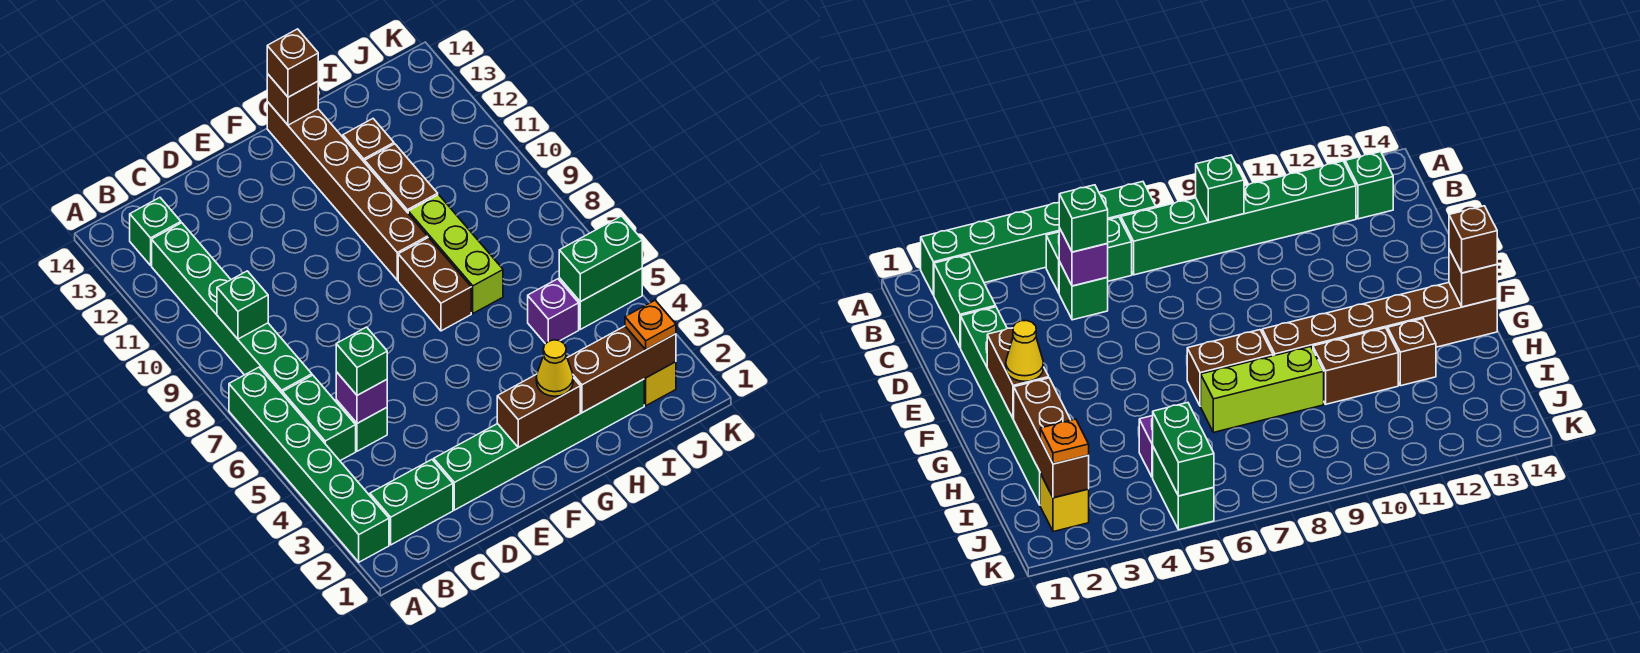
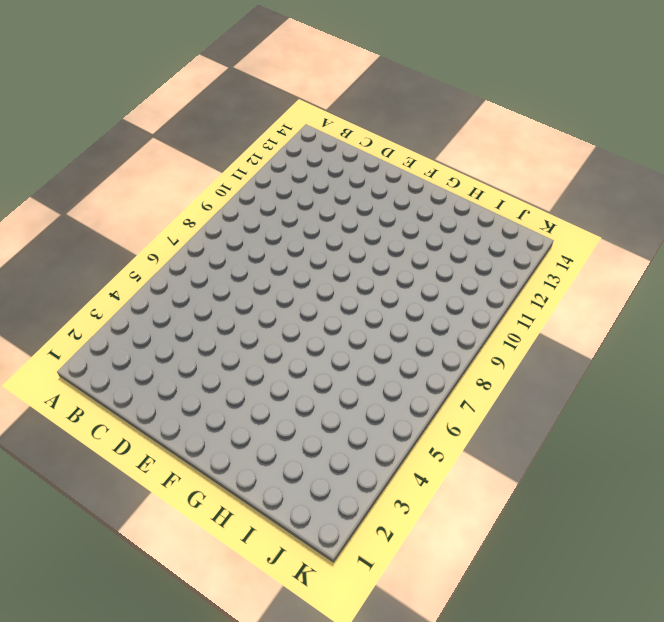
none -> green brick A2:A7 level 1
none -> green brick B2:C2 level 1
none -> green brick B5:B6 level 1

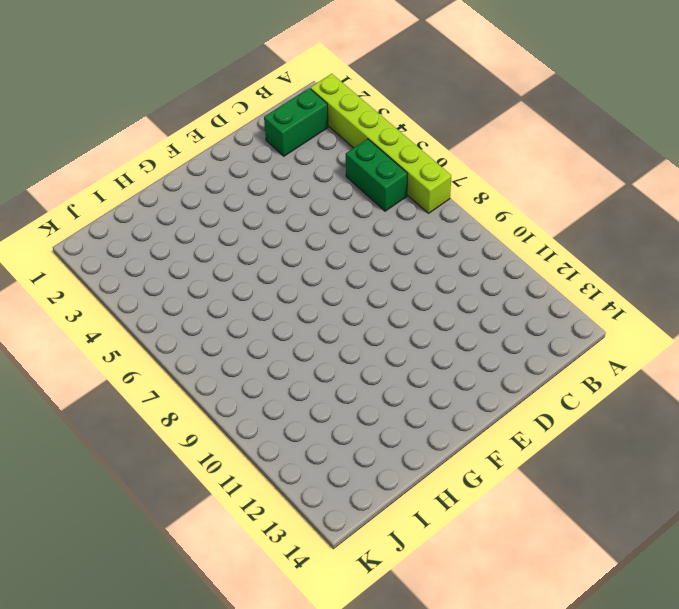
lime brick A2:A7 level 1 -> green brick A2:A7 level 1
none -> green brick B7:B12 level 1
none -> green brick B13 level 1
none -> green brick C5 level 1

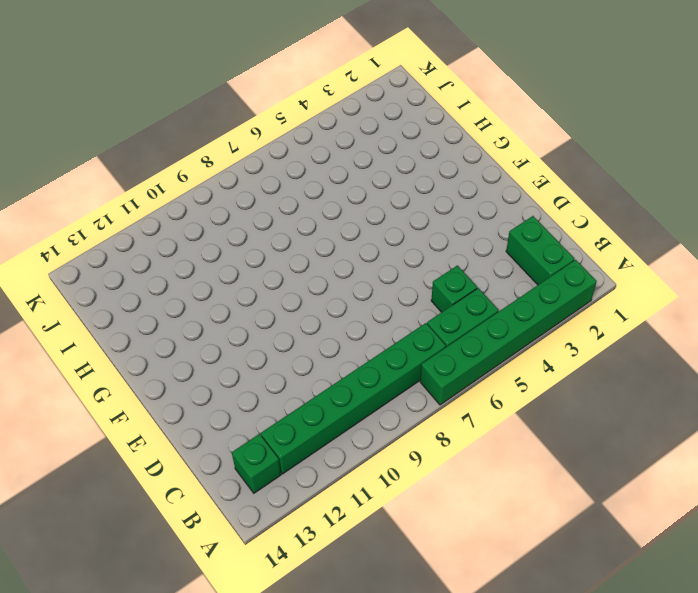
none -> green brick D2:I2 level 1
none -> brown brick G7:G8 level 1
none -> brown brick G9:G14 level 1

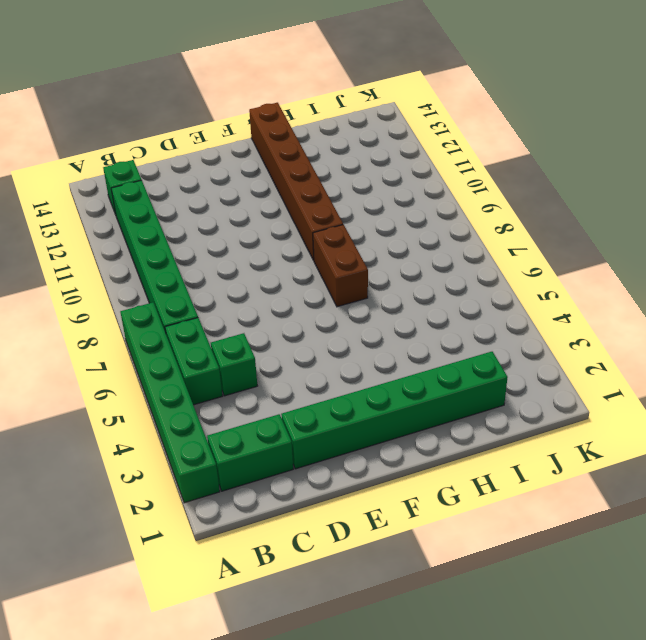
none -> lime brick H7:H9 level 1
none -> brown brick H10:H11 level 1
none -> brown brick H12 level 1

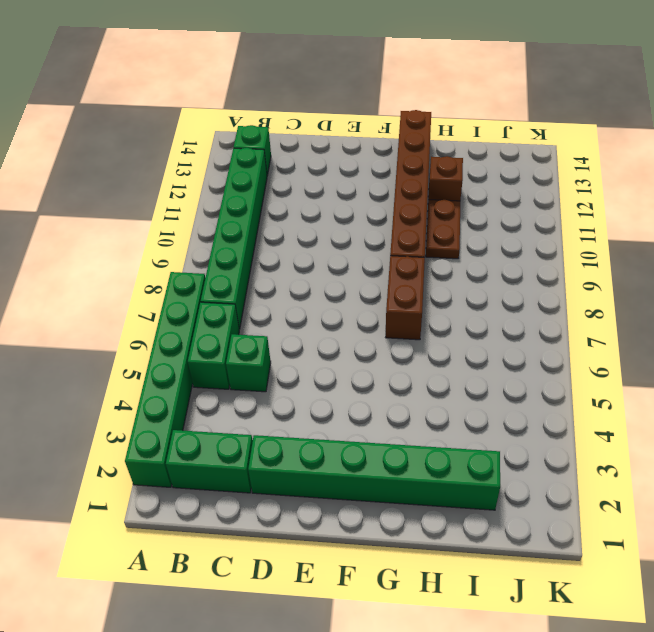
brown plate H10:H11 level 1 -> brown brick H10:H11 level 1
none -> lime brick H7:H9 level 1
none -> purple brick I5 level 1
none -> yellow brick J2 level 1

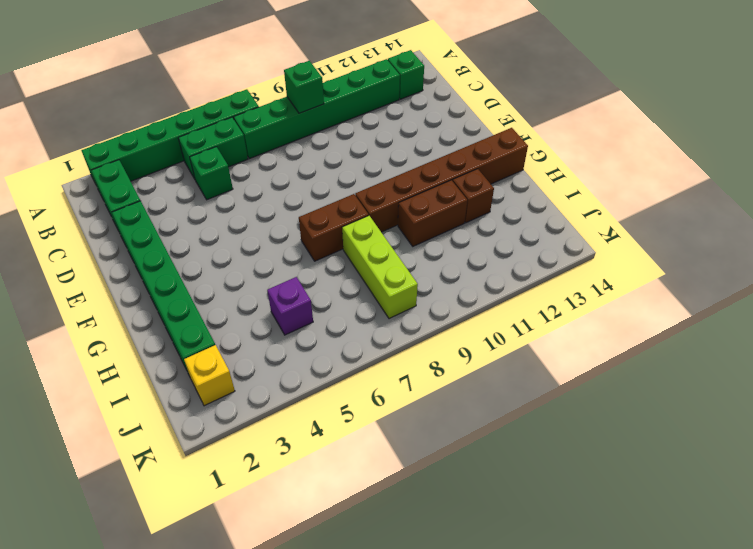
lime brick H8:J8 level 1 -> lime brick H7:H9 level 1
none -> green brick J5:K5 level 1
none -> purple brick C5 level 2
none -> brown brick F2:G2 level 2

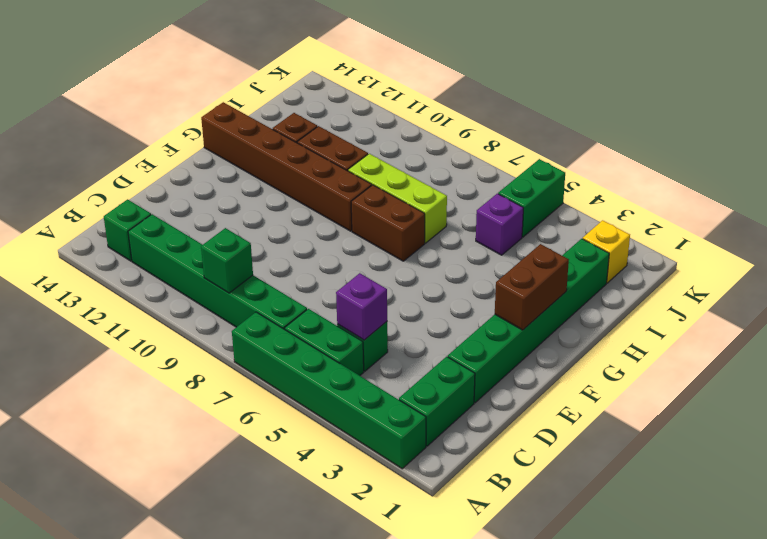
none -> brown brick G14 level 2
none -> brown brick H2:J2 level 2
none -> green brick J5:K5 level 2

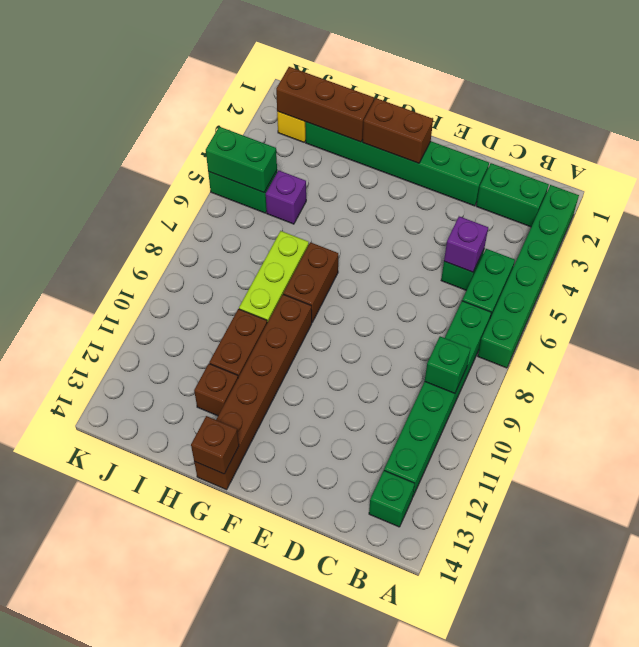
none -> green brick C5 level 3
none -> yellow cone G2 level 3
none -> brown brick G14 level 3

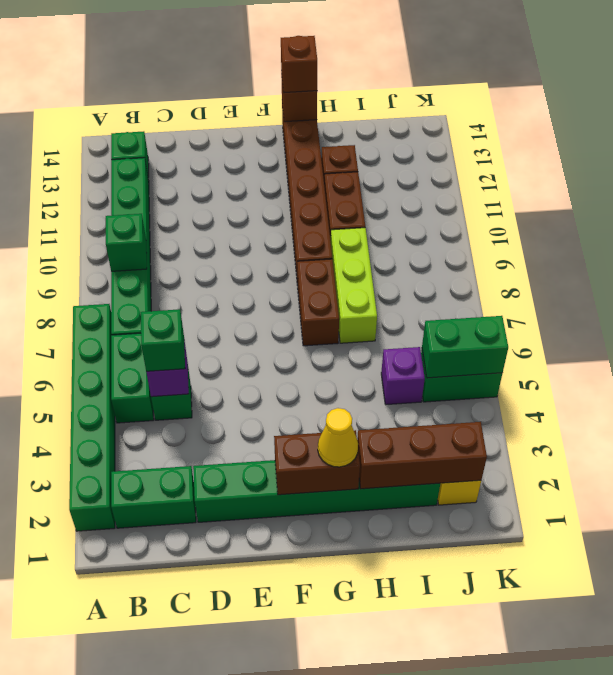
none -> orange plate J2 level 3

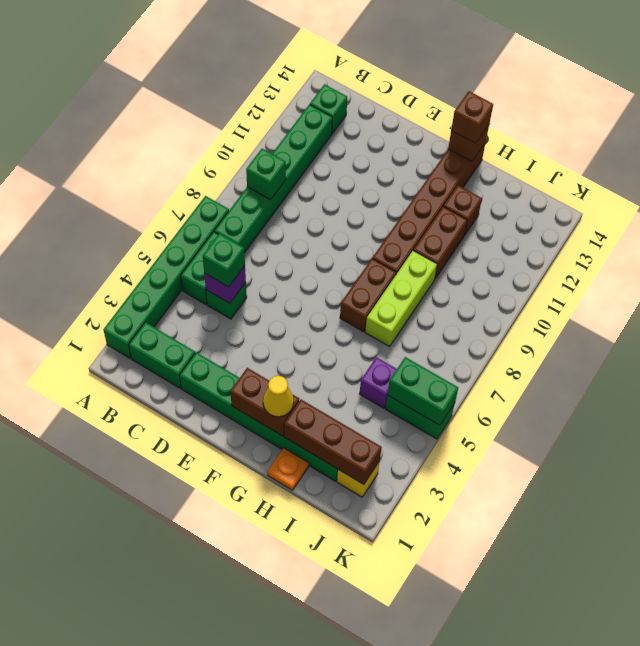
orange plate H1 level 1 -> orange plate J2 level 3

